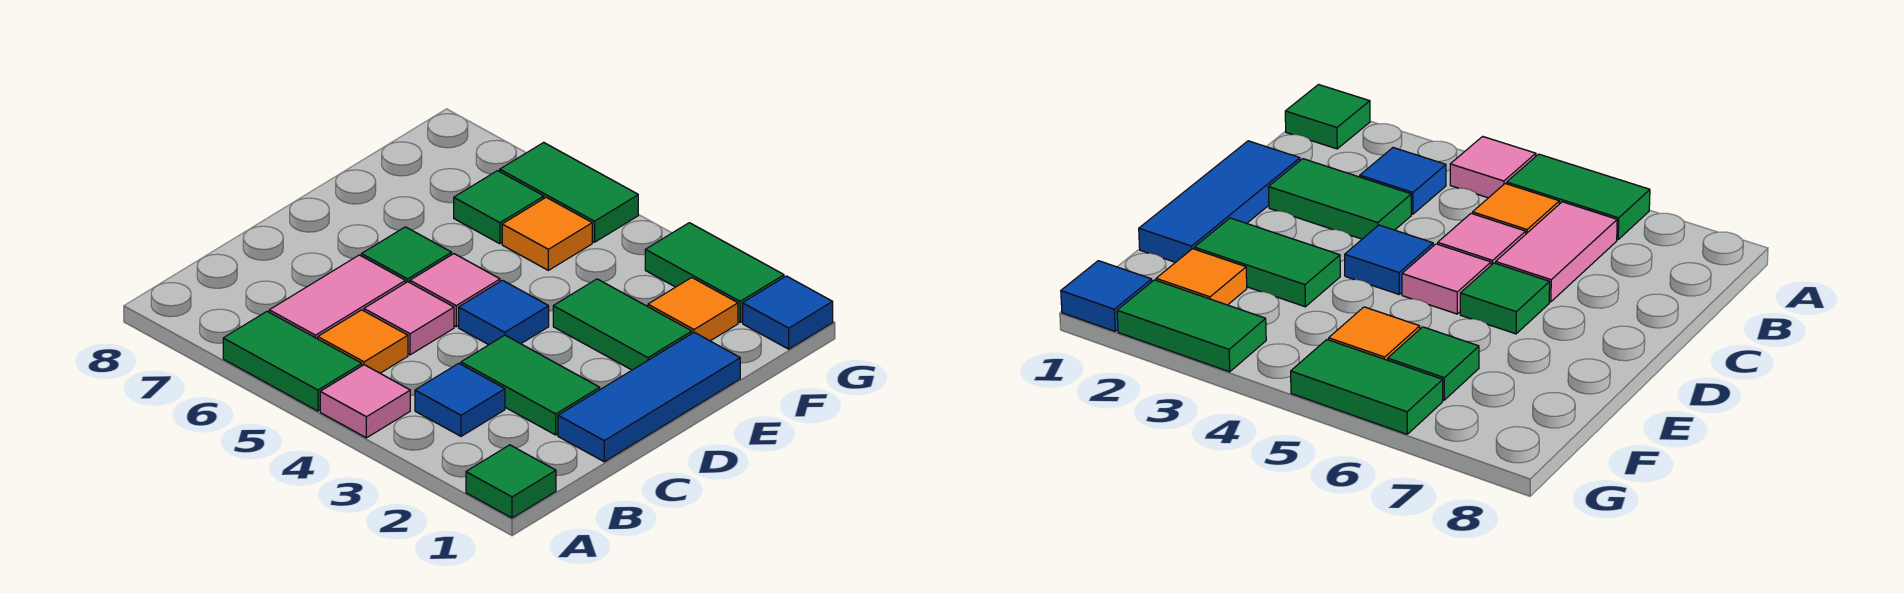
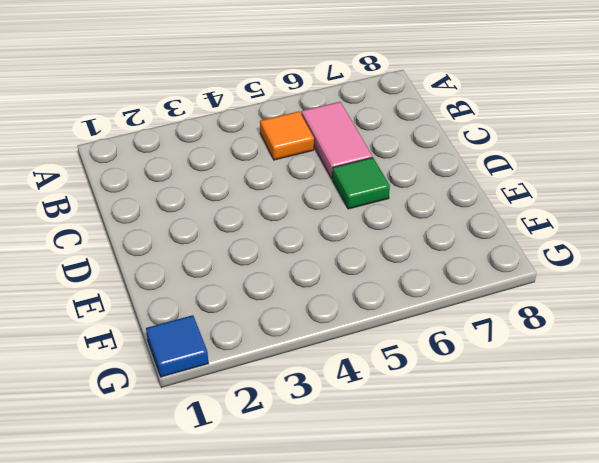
none -> green tile A1 level 1
none -> pink tile A4 level 1
none -> green tile A5:A6 level 1

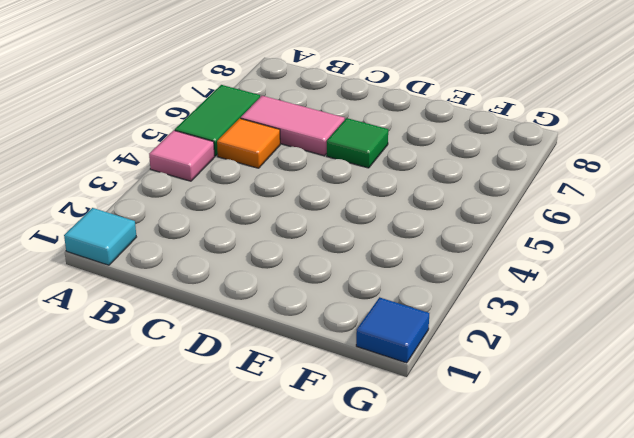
cyan tile A1 level 1 -> green tile A1 level 1
none -> blue tile B3 level 1
none -> blue tile C1:E1 level 1
none -> green tile C2:C3 level 1

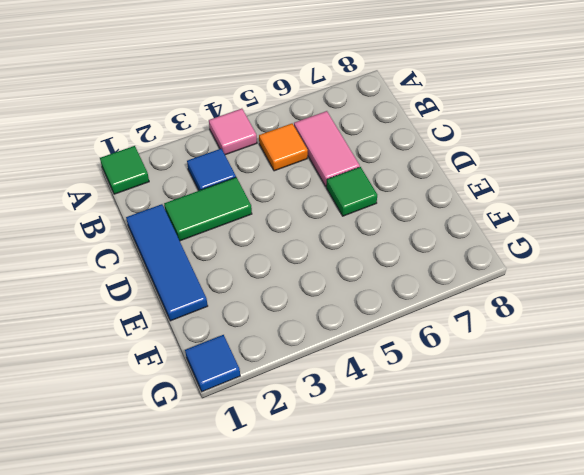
none -> green tile A5:A6 level 1
none -> pink tile C5 level 1
none -> blue tile D4 level 1

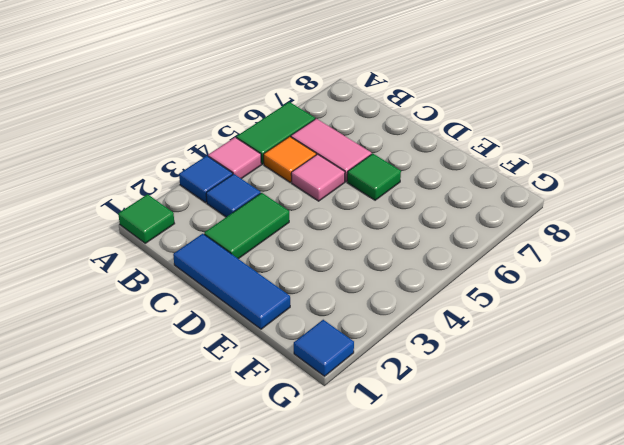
blue tile A3 level 1 -> blue tile D4 level 1
none -> pink tile D5 level 1
none -> green tile E2:E3 level 1
none -> orange tile F2 level 1

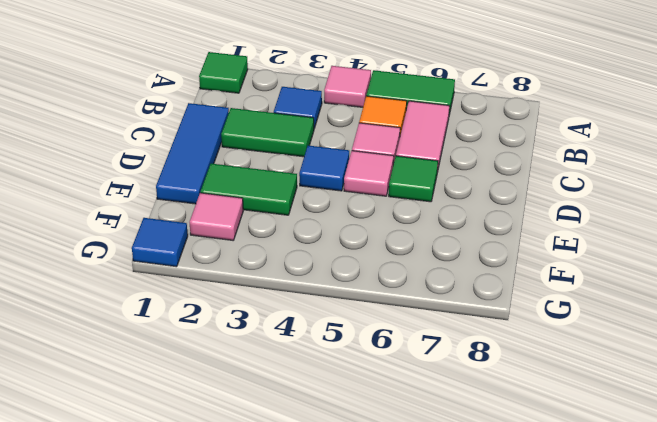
pink tile F2 level 1 -> orange tile F2 level 1
none -> orange tile F5 level 1
none -> green tile F6 level 1
none -> green tile G2:G3 level 1

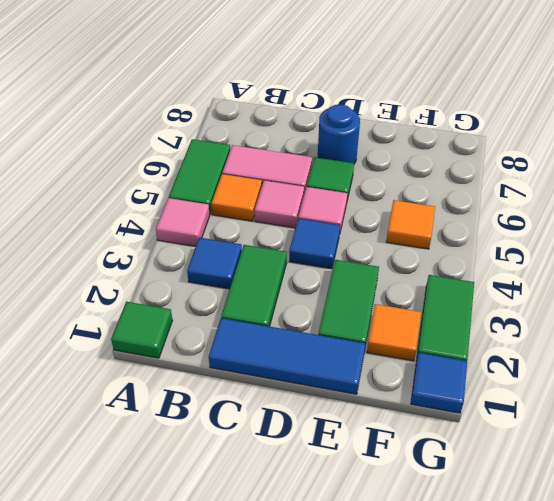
blue round brick D7 level 1 -> none
none -> green tile F6 level 1
none -> green tile G5:G6 level 1

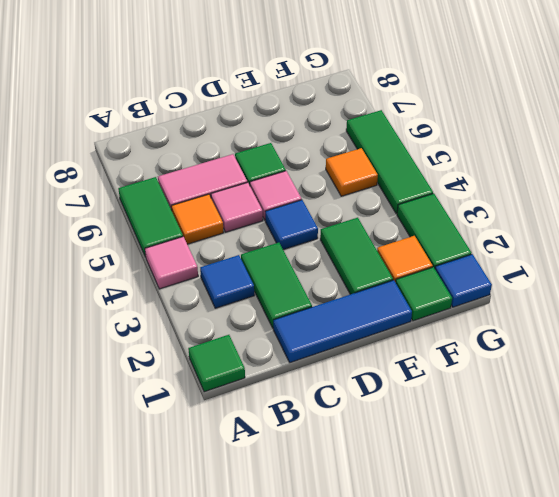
green tile F1 level 1 -> green tile F6 level 1
green tile G4:G6 level 1 -> green tile G5:G6 level 1

